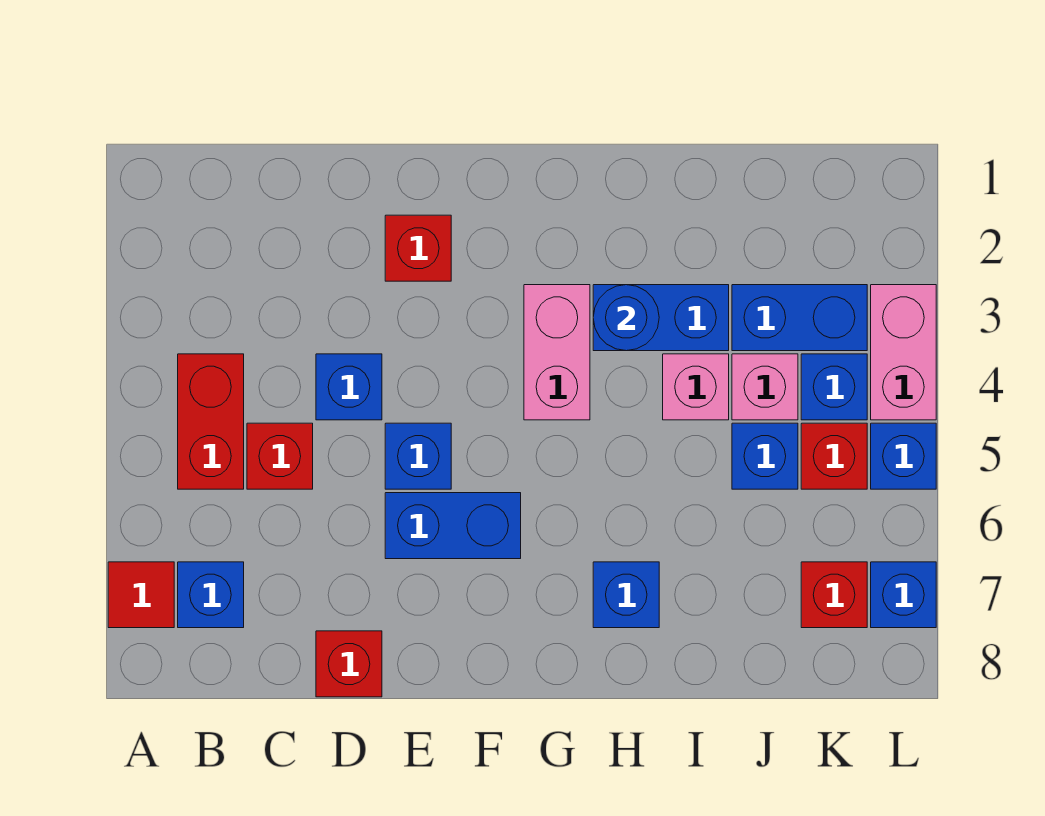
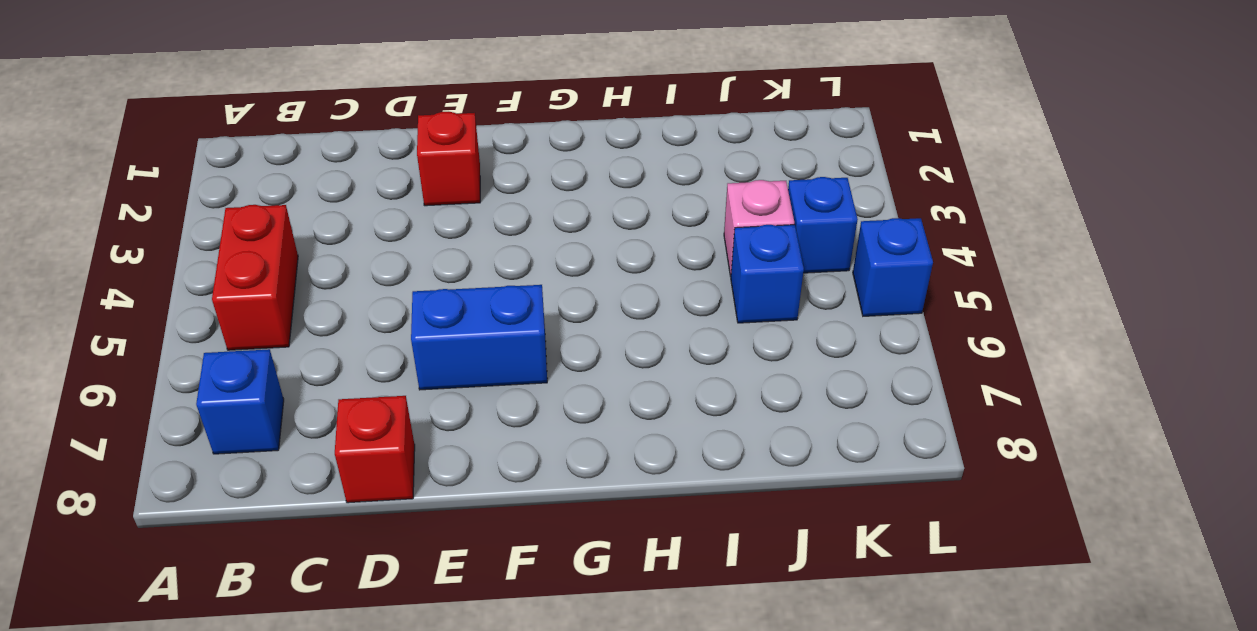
none -> red tile A7 level 1
none -> red brick C5 level 1
none -> blue brick D4 level 1

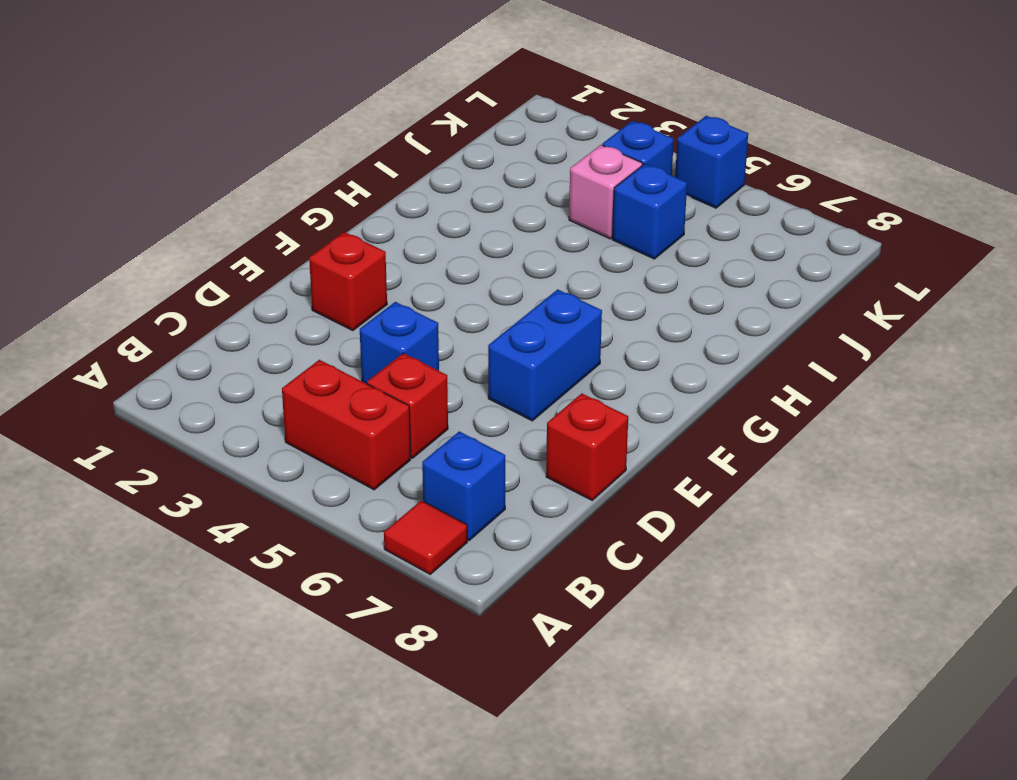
none -> blue brick E5 level 1
none -> pink brick G3:G4 level 1
none -> blue brick H3:I3 level 1

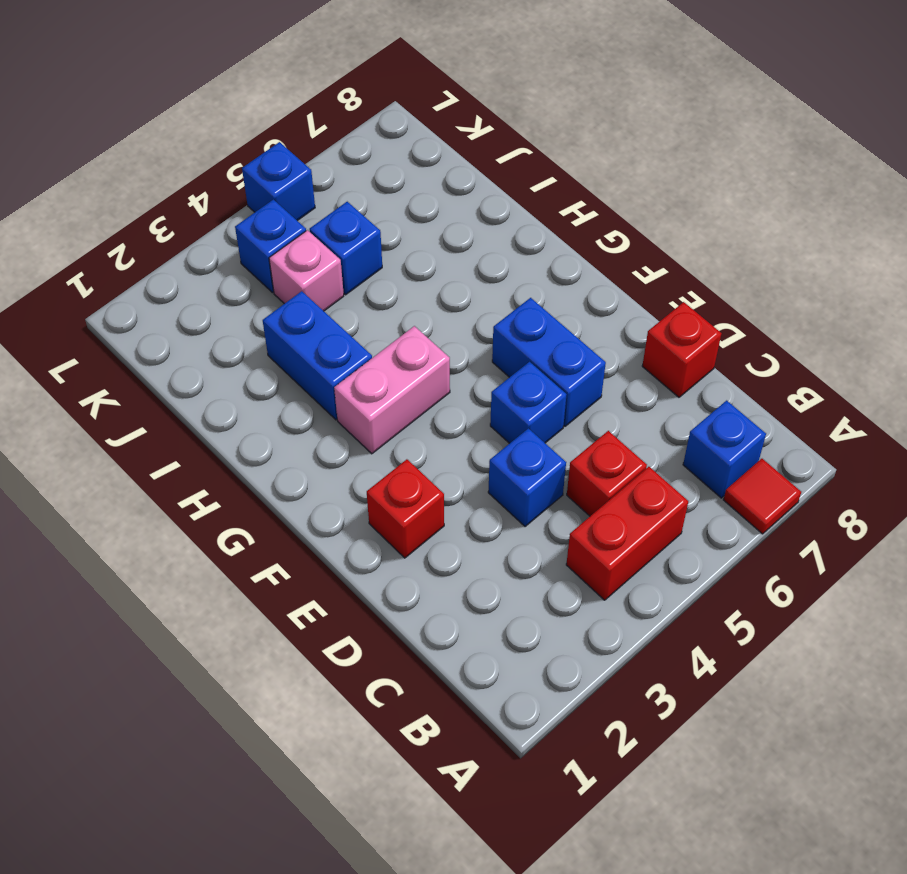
none -> blue brick H7 level 1
none -> pink brick I4 level 1
none -> blue brick J3:K3 level 1

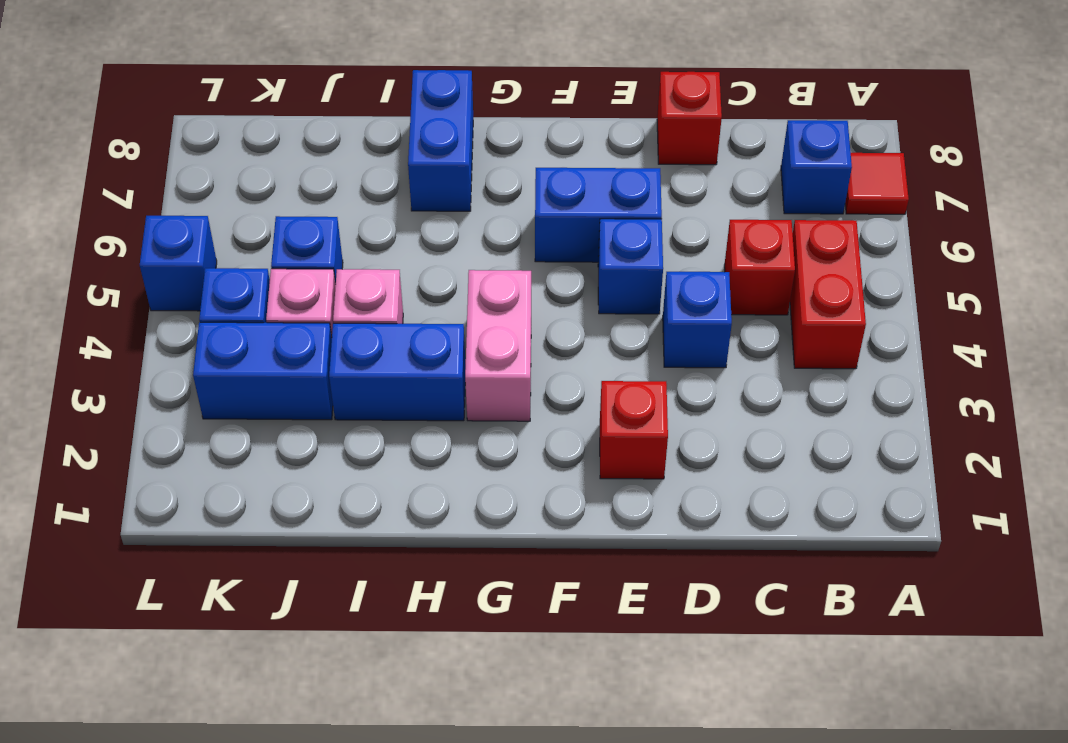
blue brick H7:H8 level 1 -> blue brick H7 level 1
none -> red brick K5 level 1
none -> red brick K7 level 1
none -> pink brick L3:L4 level 1

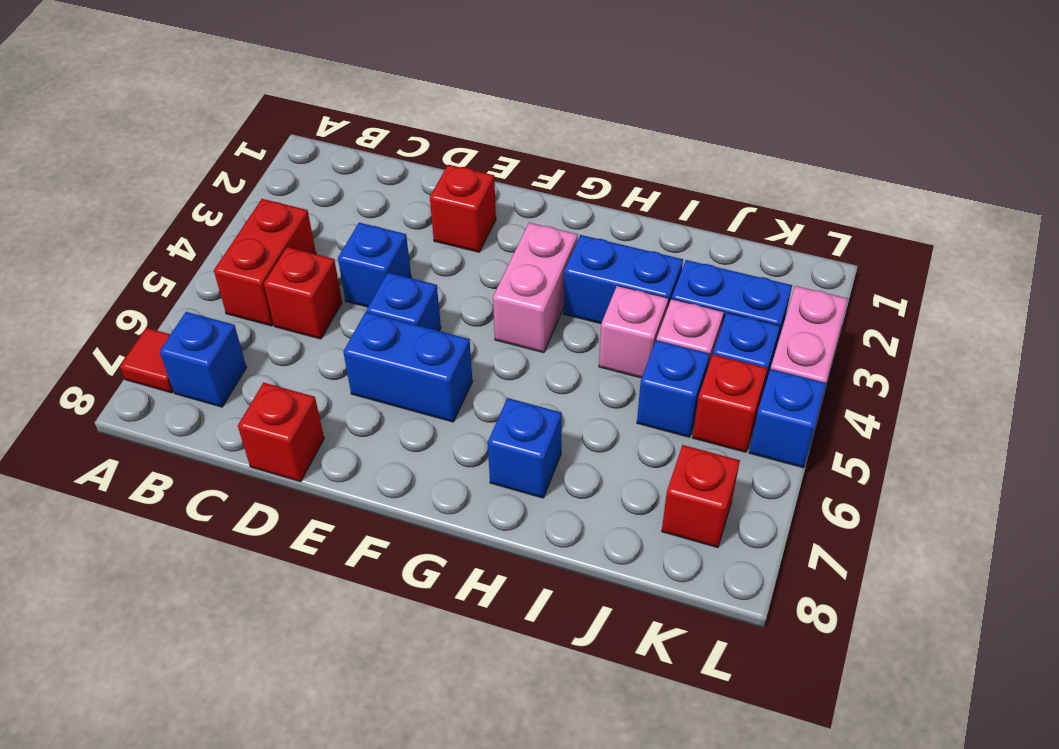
none -> blue brick L7 level 1
none -> blue round brick H3 level 2

